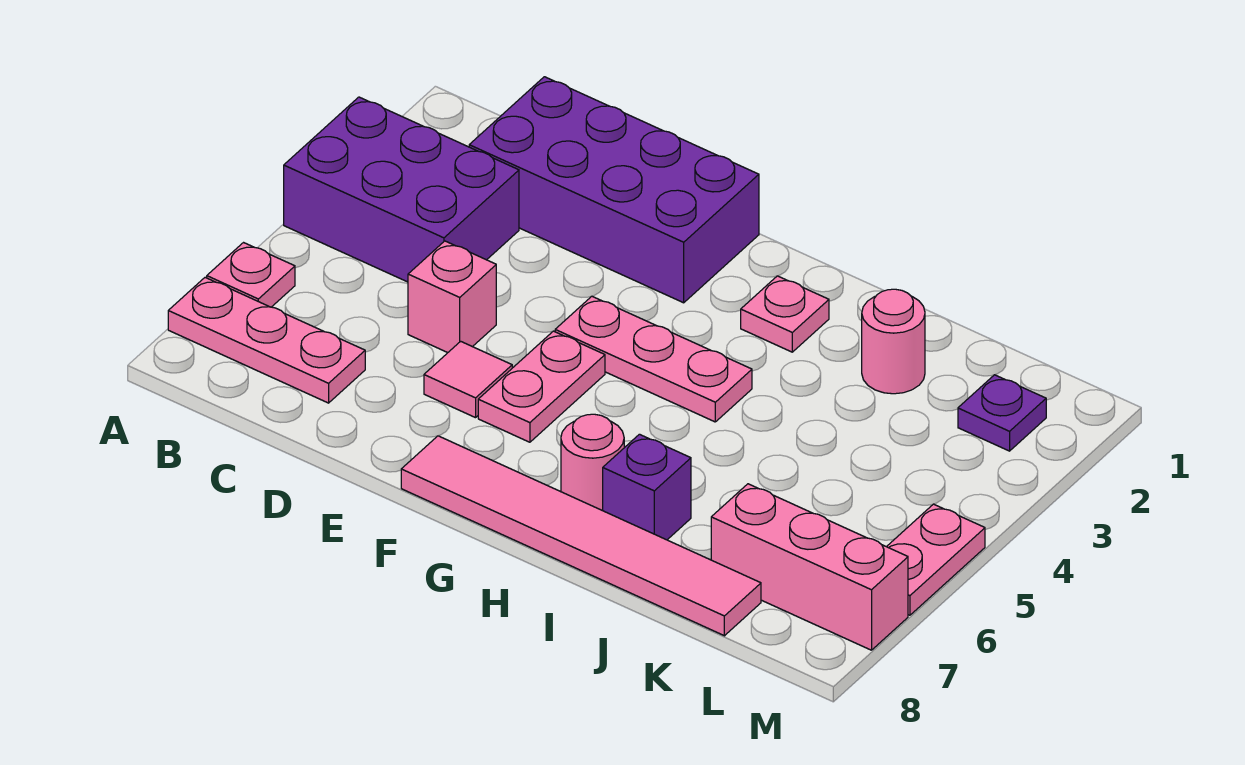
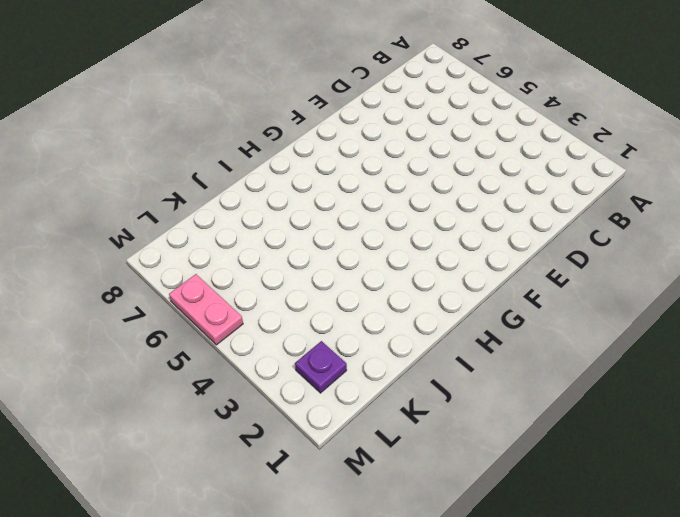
none -> purple brick A3:C4 level 1
none -> pink plate A6 level 1
none -> pink plate A7:C7 level 1

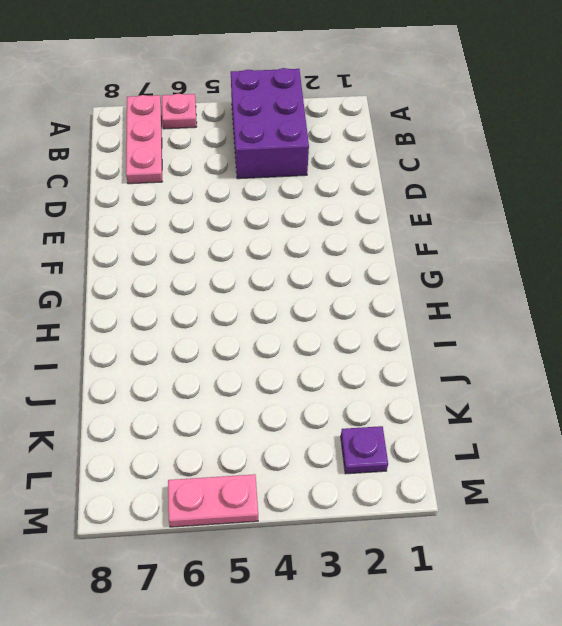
none -> purple brick C1:F2 level 1
none -> pink brick D5 level 1
none -> pink tile E6 level 1

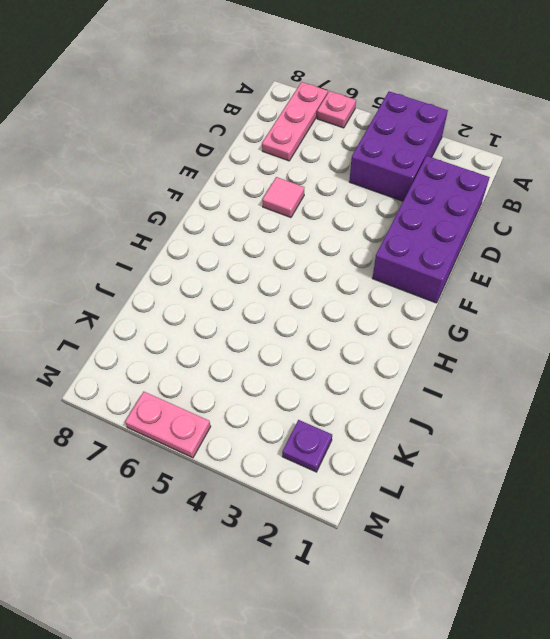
none -> pink brick D5 level 1
none -> pink plate F4:H4 level 1
none -> pink plate F5:F6 level 1

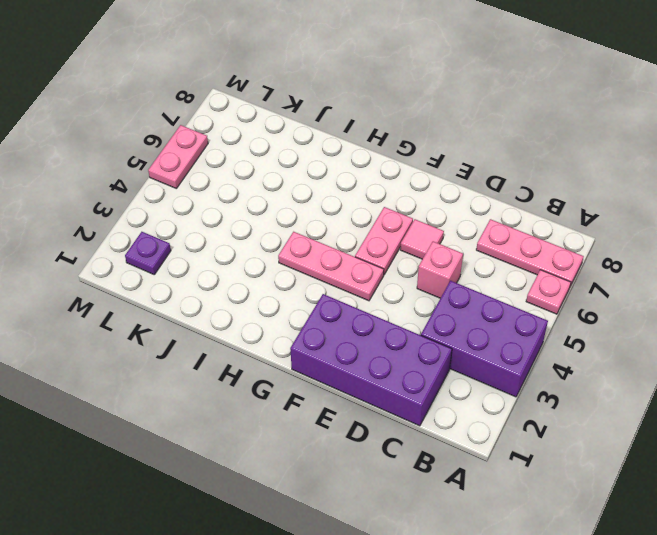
none -> pink tile F8:K8 level 1
none -> pink plate H2 level 1
none -> pink round brick H7 level 1

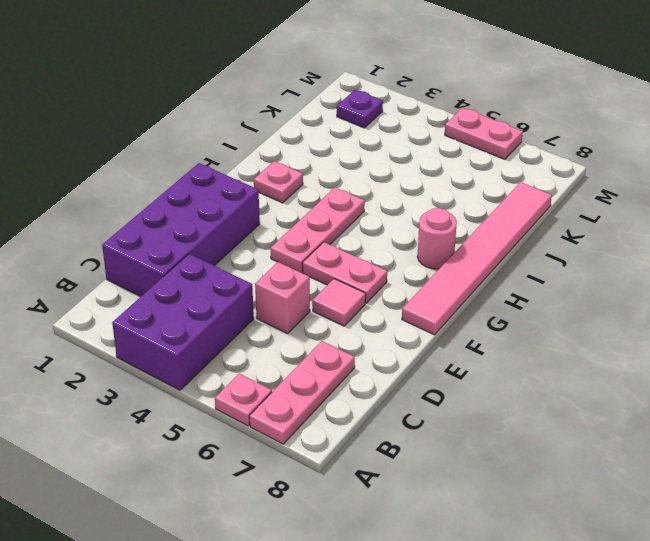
none -> purple brick I7 level 1
none -> pink round brick J2 level 1
none -> pink brick K7:M7 level 1

